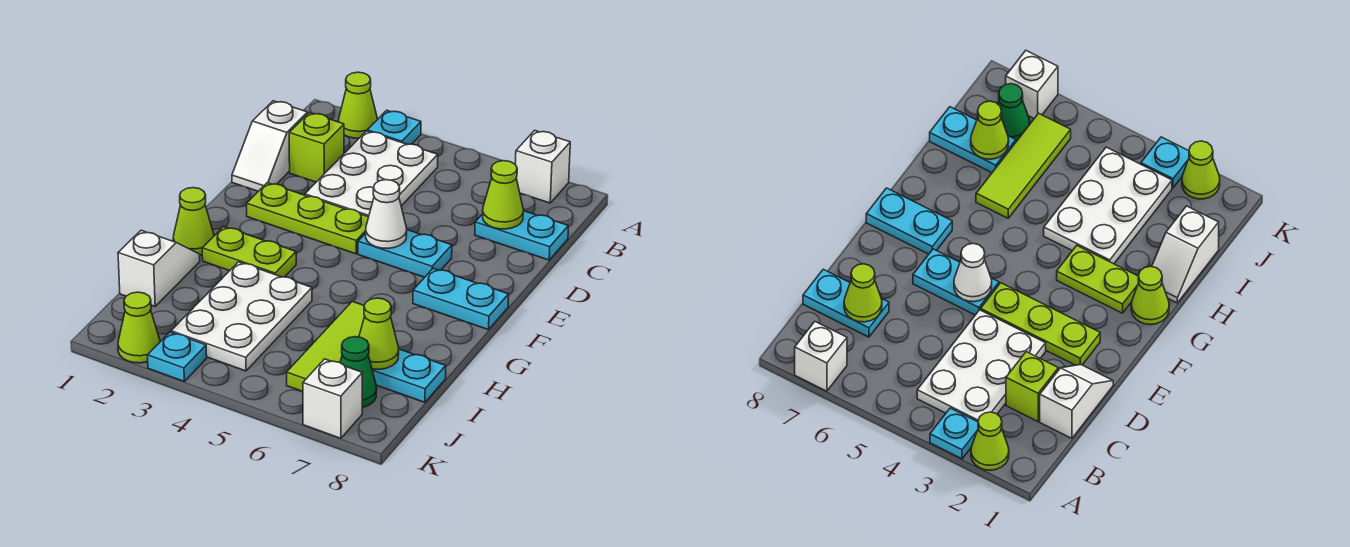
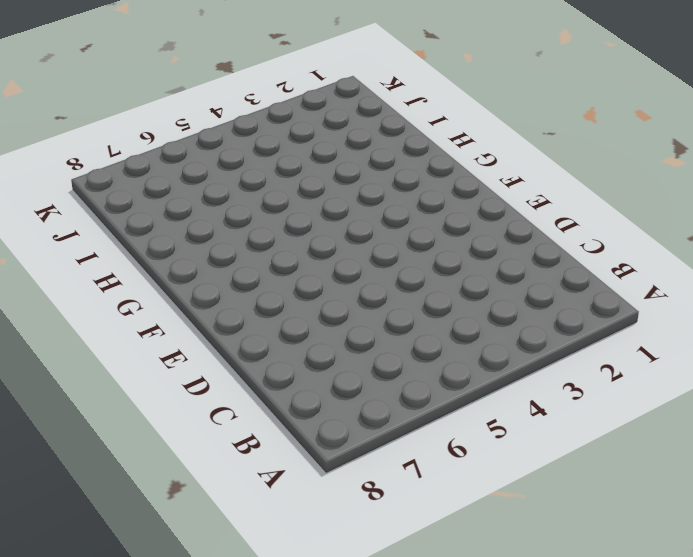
none -> lime cone A2 level 1
none -> cyan plate A3 level 1
none -> white brick A7 level 1

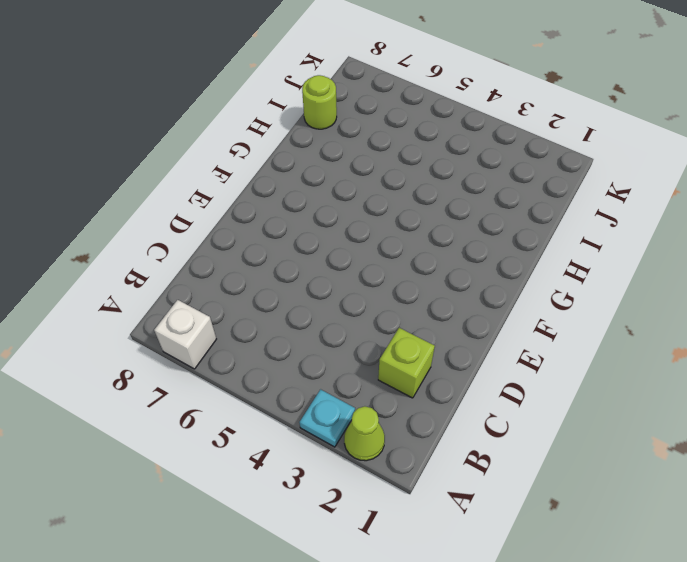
lime round brick I8 level 1 -> cyan plate I7:I8 level 1
none -> white plate B3:D4 level 1
none -> white slope C1:D1 level 1 top C
none -> cyan plate C7:C8 level 1

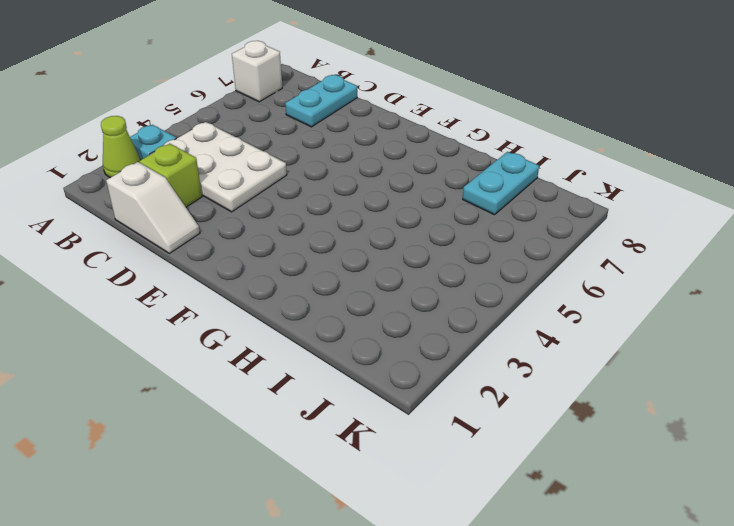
none -> lime plate E2:E4 level 1
none -> cyan plate E5:E6 level 1
none -> cyan plate F7:F8 level 1

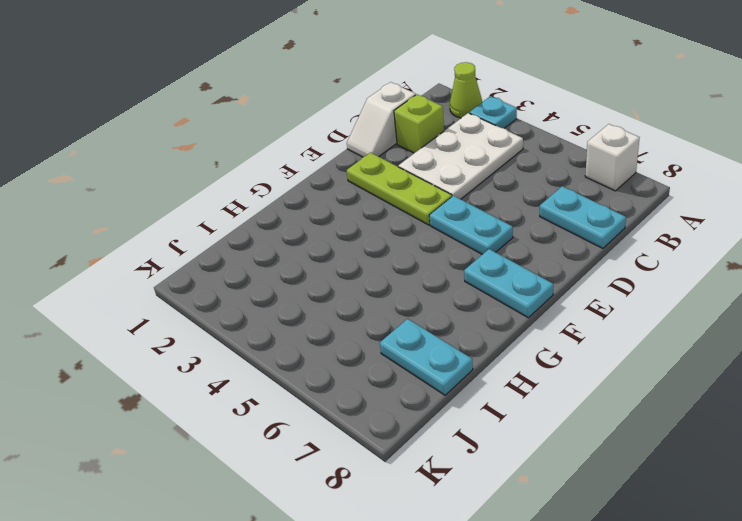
none -> lime cone G1 level 1
none -> lime plate G2:G3 level 1
none -> white slope H1:I1 level 1 top I

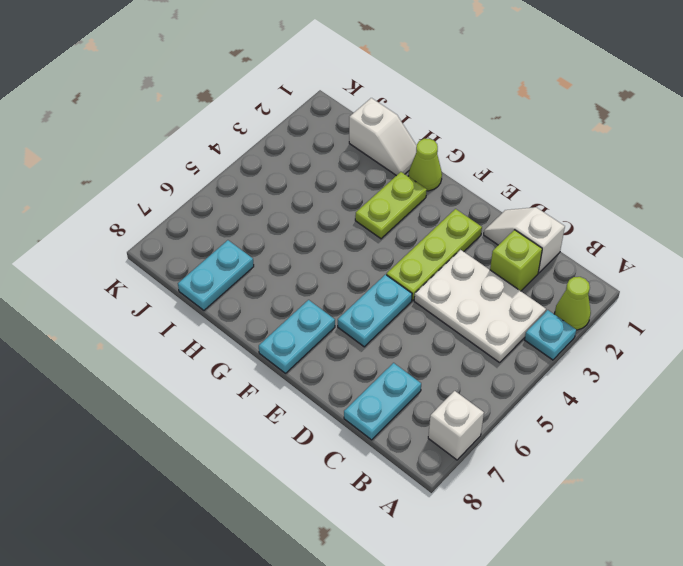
none -> white plate H3:J4 level 1
none -> lime tile H6:J6 level 1
none -> green cone J7 level 1

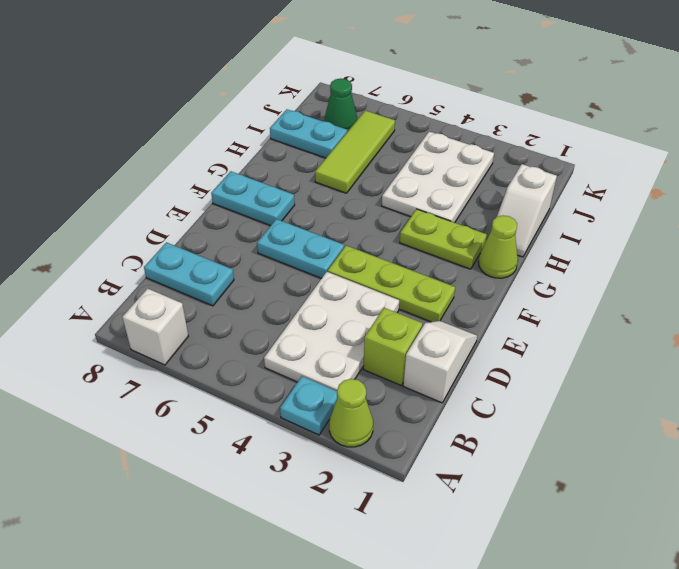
none -> lime cone K2 level 1
none -> cyan plate K3 level 1
none -> white brick K7 level 1

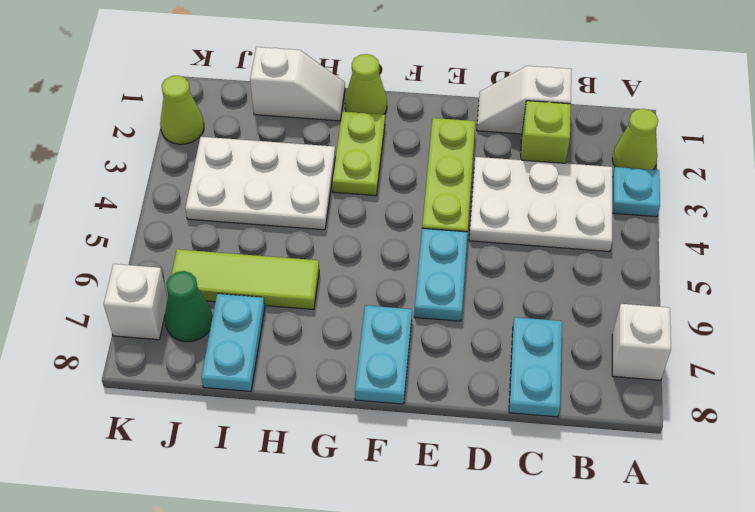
none -> cyan plate K3 level 1
none -> lime cone C7 level 2
none -> white cone E5 level 2

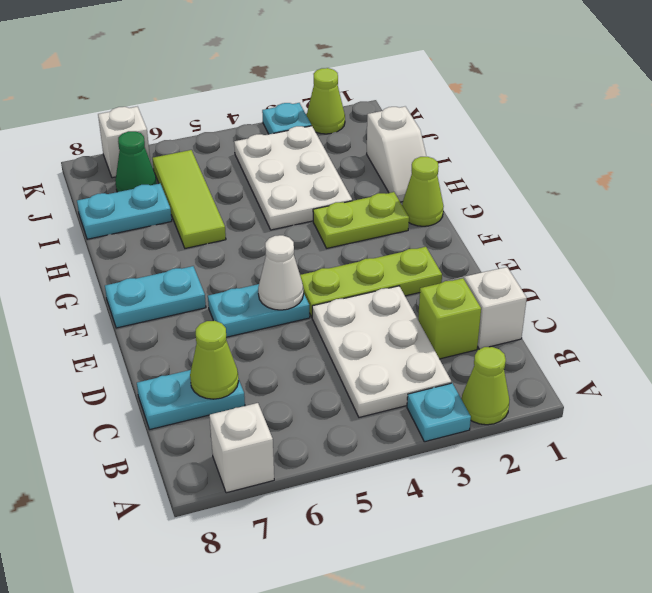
none -> lime cone I7 level 2

